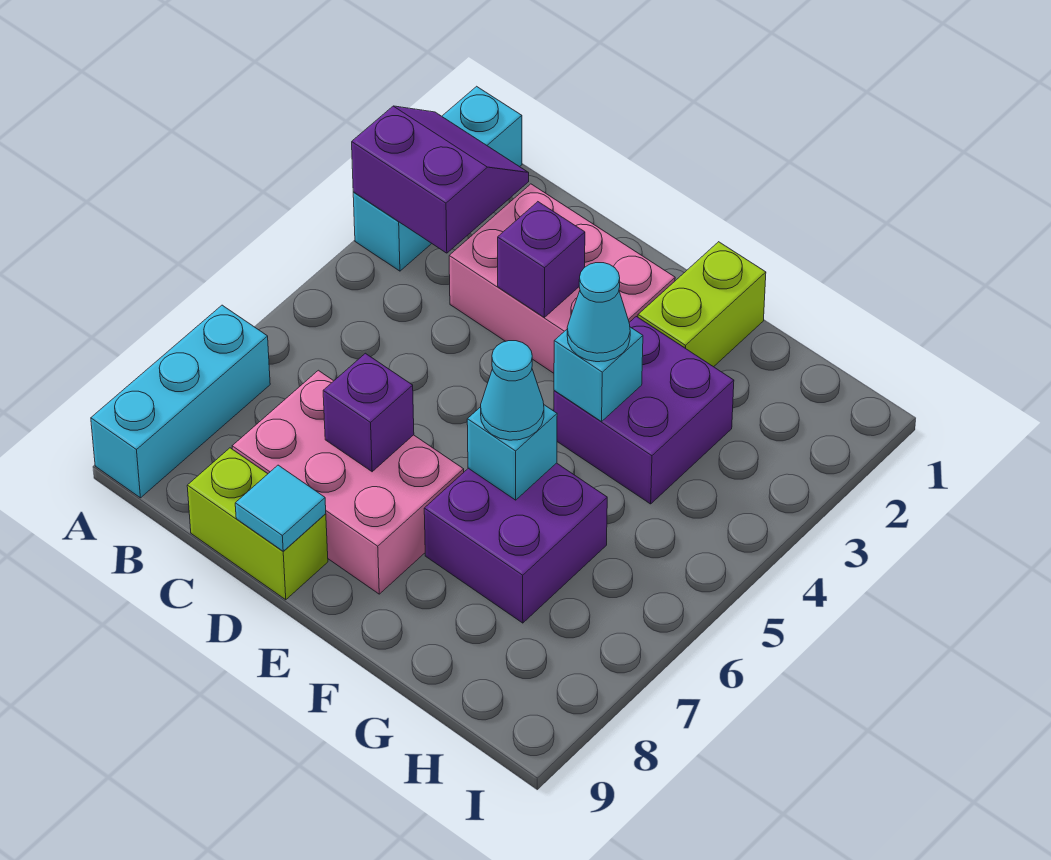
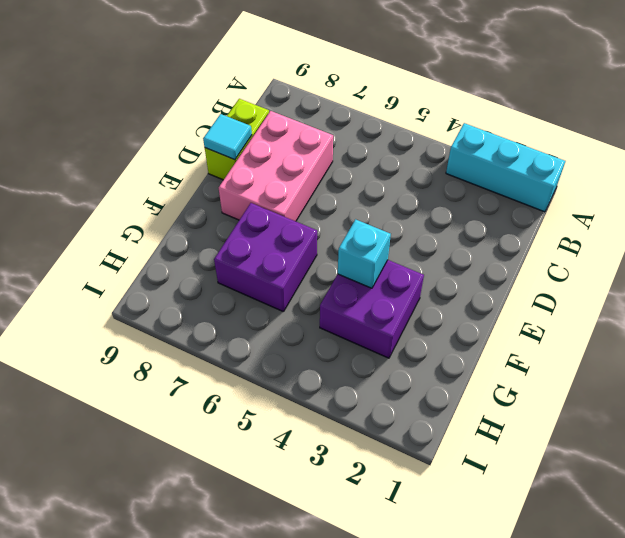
none -> cyan brick A7:A9 level 1
none -> pink brick C2:E3 level 1
none -> lime brick F1:F2 level 1

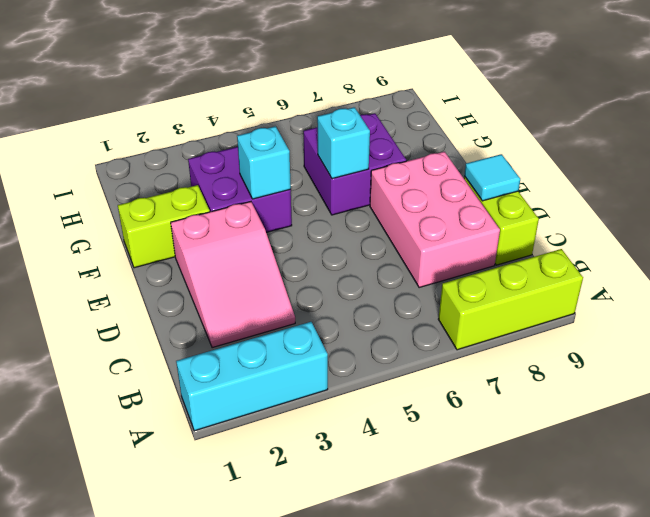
lime brick A7:A9 level 1 -> cyan brick A7:A9 level 1
pink slope C2:E3 level 1 top E -> pink brick C2:E3 level 1
none -> purple slope A2:B3 level 2 top 3
none -> purple brick D3 level 2
none -> purple brick D7 level 2

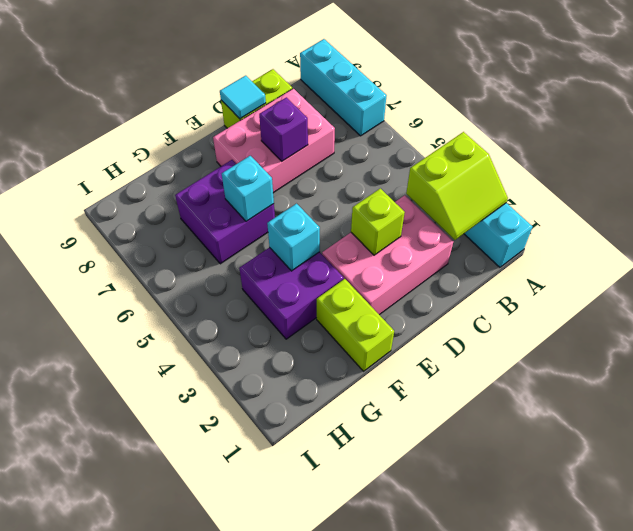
lime slope A2:B3 level 2 top 3 -> purple slope A2:B3 level 2 top 3
lime brick D3 level 2 -> purple brick D3 level 2
none -> cyan cone F4 level 3
none -> cyan cone F6 level 3

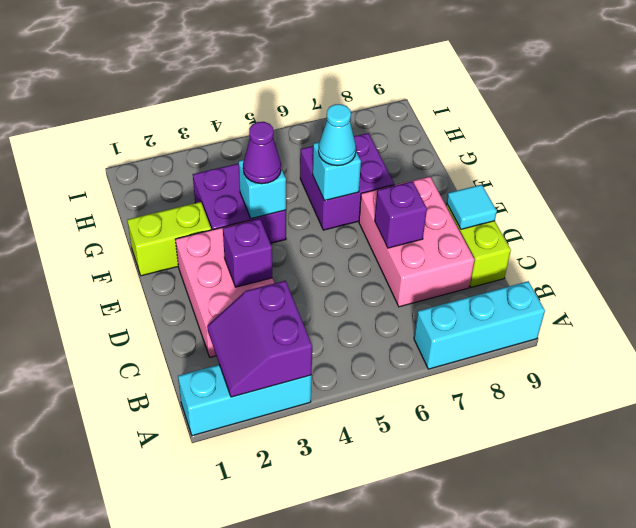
purple cone F4 level 3 -> cyan cone F4 level 3

